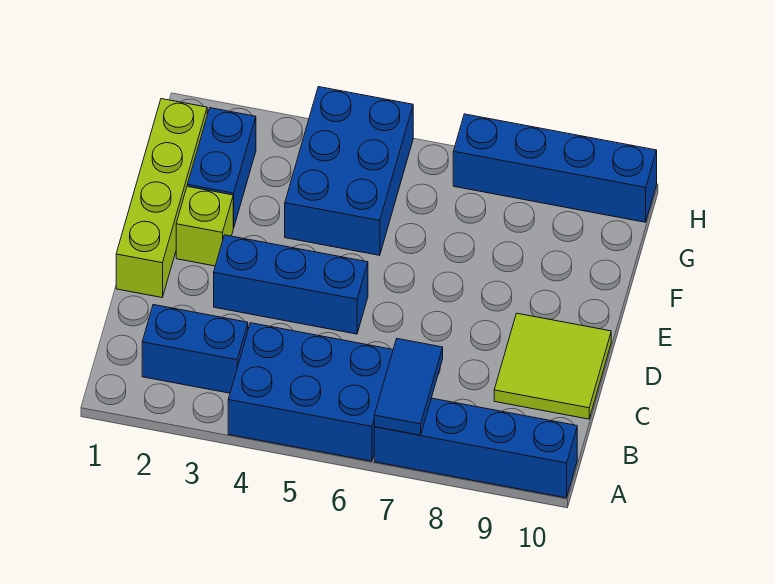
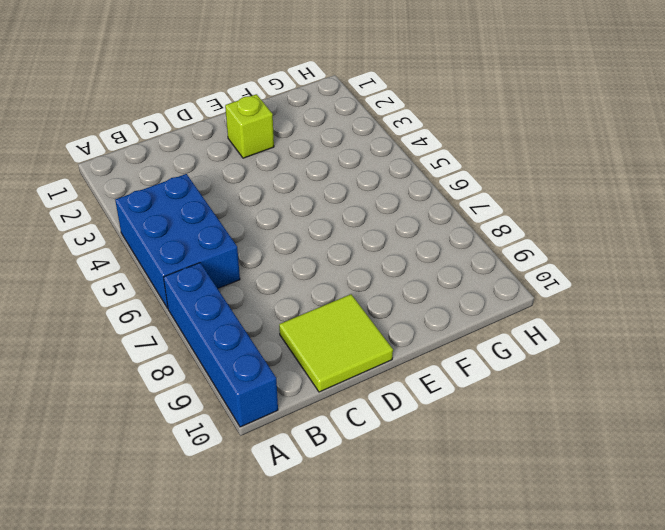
none -> blue brick B2:B3 level 1
none -> lime brick D1:G1 level 1

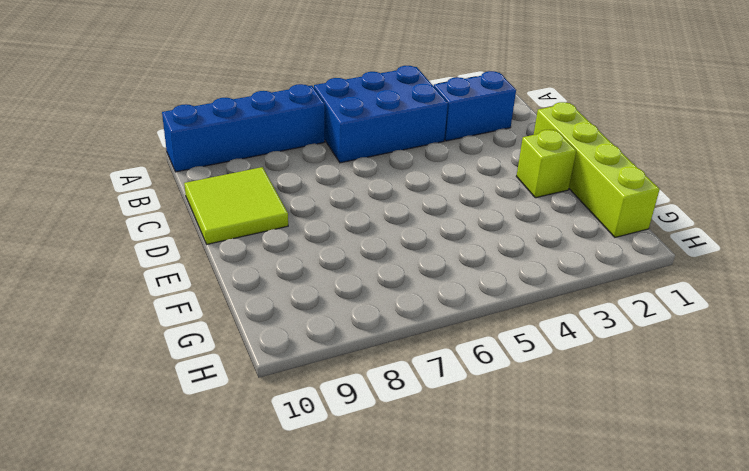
none -> blue brick D3:D5 level 1
none -> blue brick F2:G2 level 1

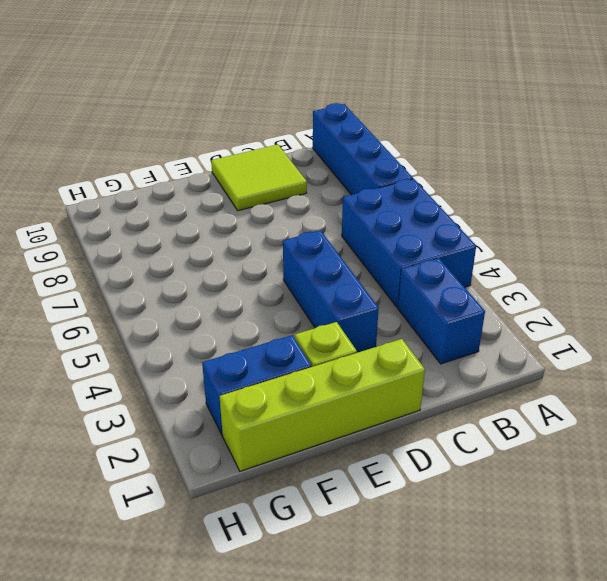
none -> blue brick F4:H5 level 1
none -> blue brick H7:H10 level 1

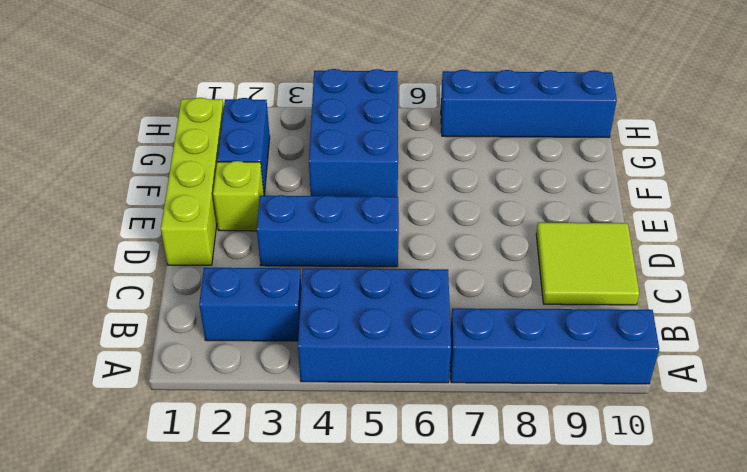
none -> blue tile A7:B7 level 2

